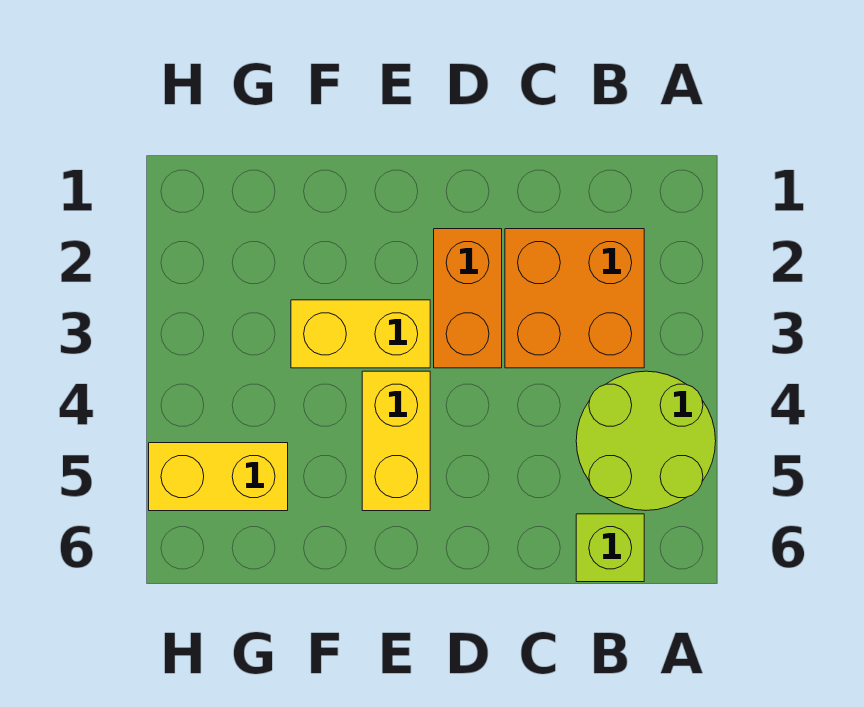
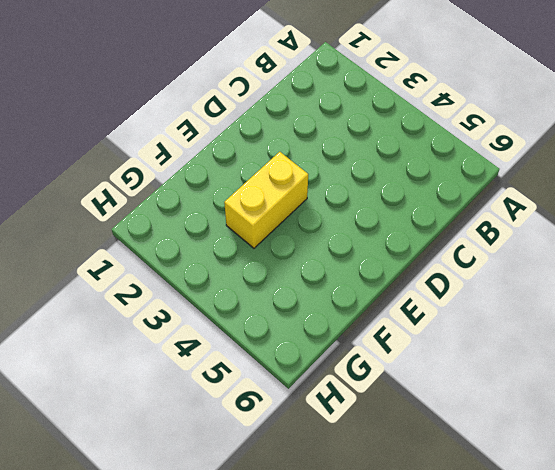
none -> lime round brick A4:B5 level 1
none -> orange brick B2:C3 level 1

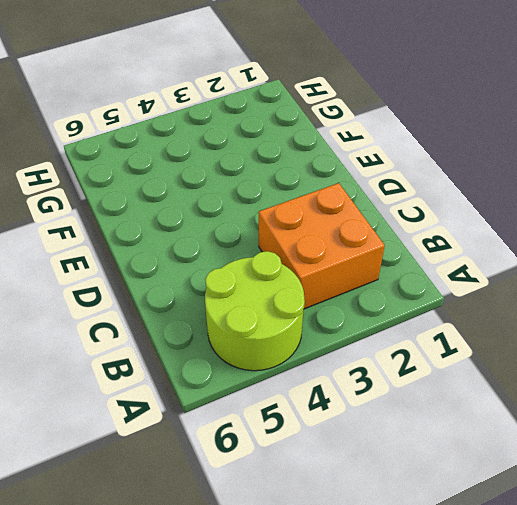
none -> lime brick B6 level 1
none -> orange brick D2:D3 level 1

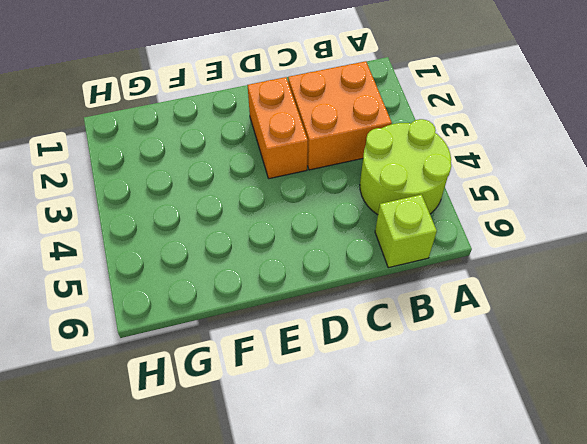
none -> yellow brick E3:F3 level 1
none -> yellow brick E4:E5 level 1

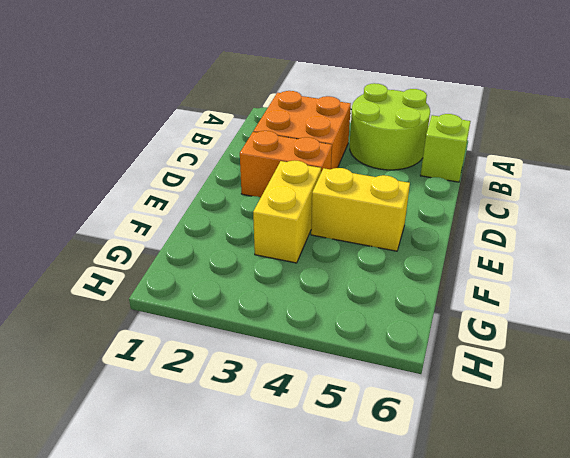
none -> yellow brick G5:H5 level 1

